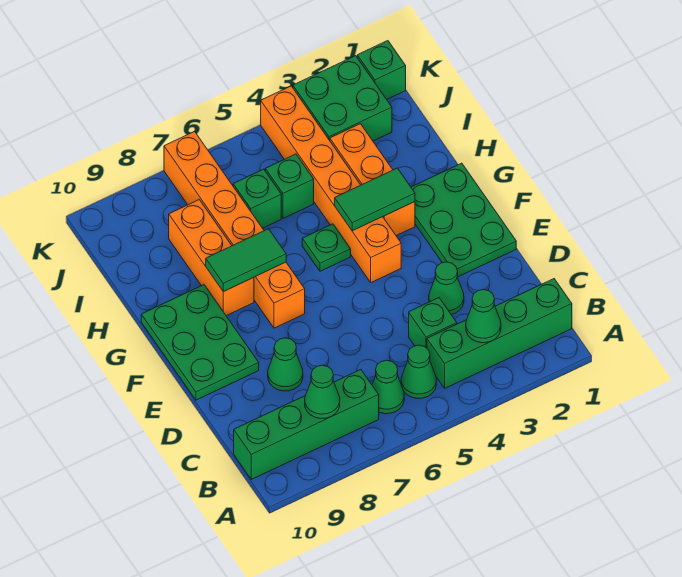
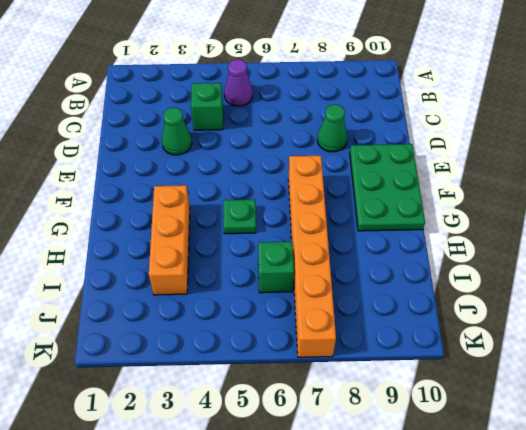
purple cone B5 level 1 -> green cone B5 level 1
none -> green brick B1:B4 level 1
none -> green cone B6 level 1
none -> green brick B7:B10 level 1

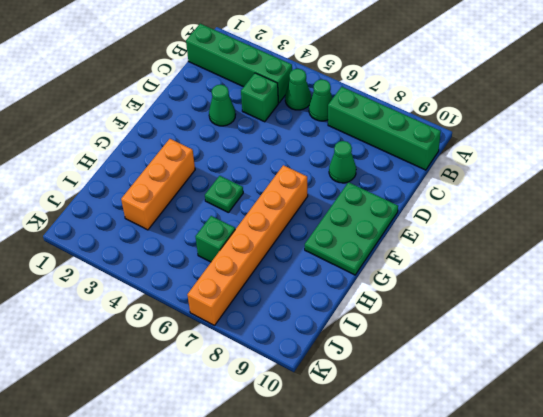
none -> green plate E1:G2 level 1
none -> orange brick F4:K4 level 1
none -> orange brick G8:I8 level 1

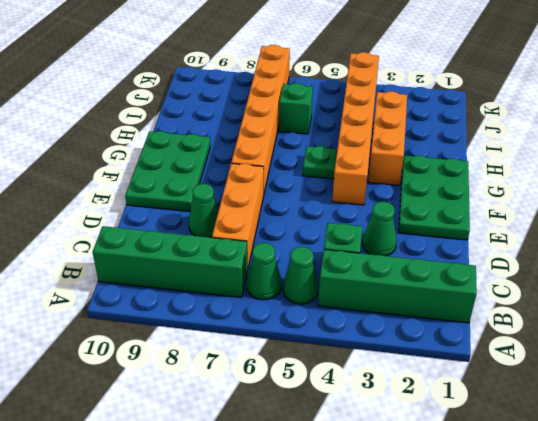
orange brick C7:E7 level 1 -> orange brick G8:I8 level 1
none -> green brick I5 level 1
none -> green brick J2:K3 level 1
none -> green brick K1 level 1

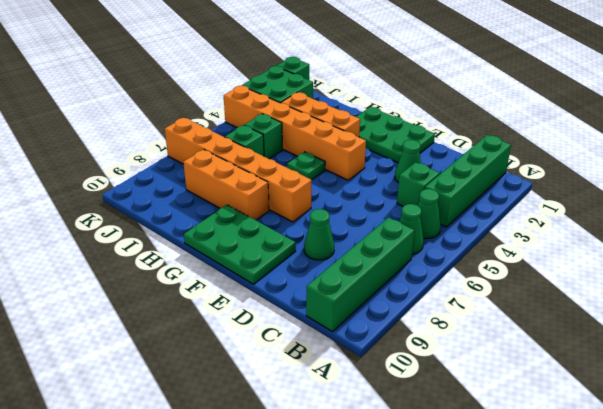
none -> green cone B3 level 2
none -> green cone B8 level 2
none -> green tile G3:G4 level 2

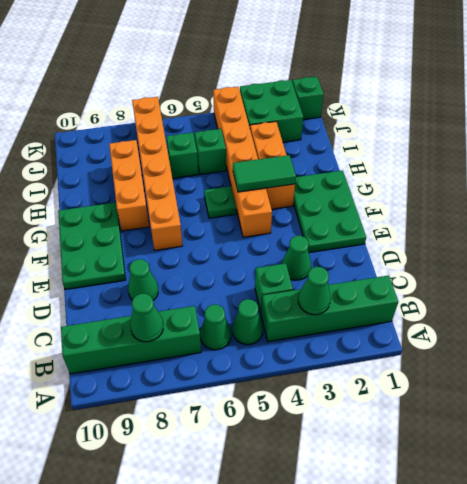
none -> green tile G7:G8 level 2

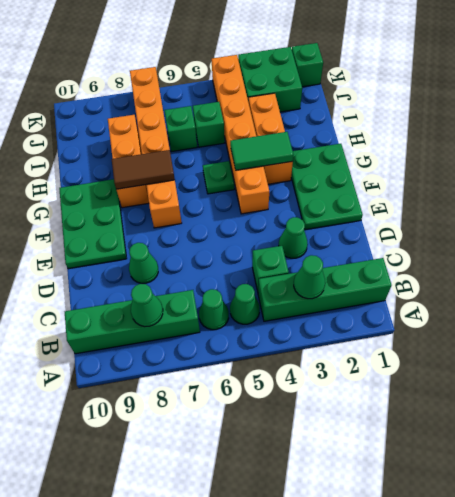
brown tile G7:G8 level 2 -> green tile G7:G8 level 2

